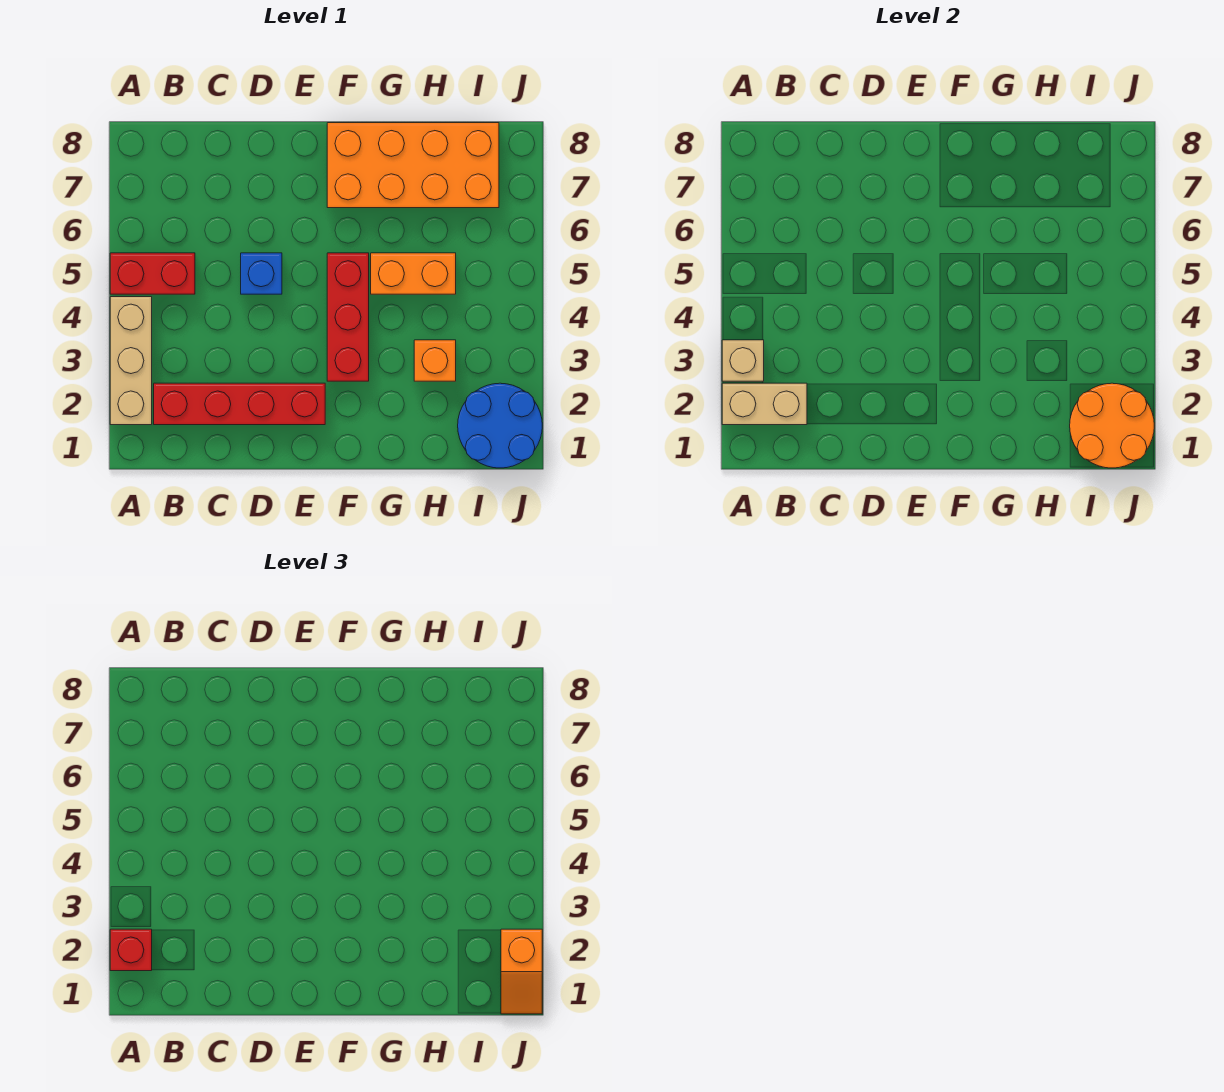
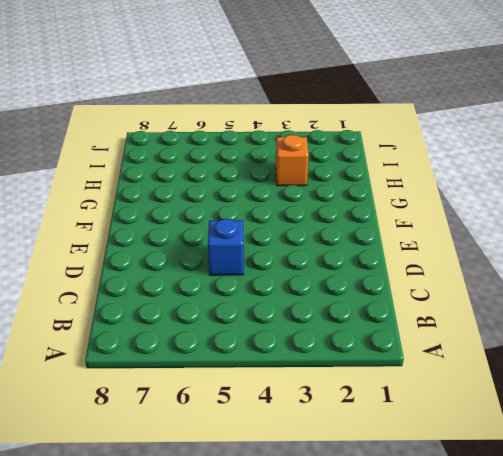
none -> tan brick A2:A4 level 1
none -> red brick A5:B5 level 1
none -> red brick B2:E2 level 1

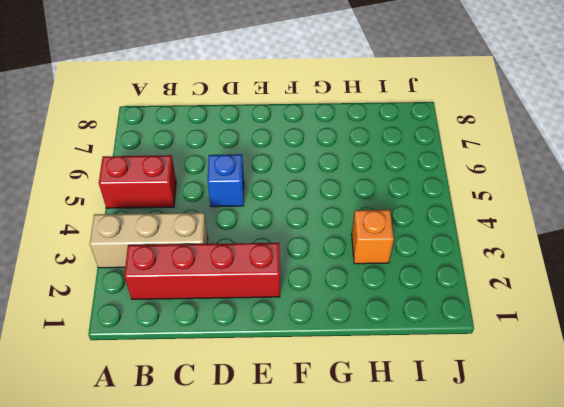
tan brick A3:C3 level 1 -> tan brick A2:A4 level 1
none -> red brick F3:F5 level 1
none -> orange brick F7:I8 level 1
none -> orange brick G5:H5 level 1

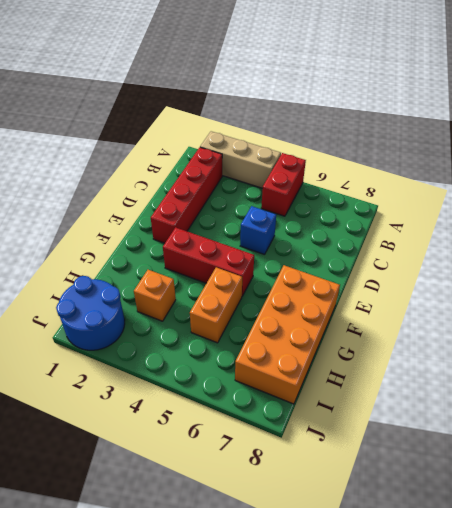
none -> tan brick A2:B2 level 2
none -> tan brick A3 level 2
none -> orange round brick I1:J2 level 2

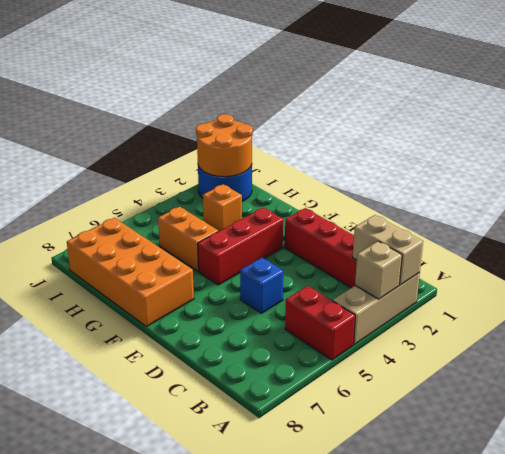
none -> red brick A2 level 3
none -> orange slope J1:J2 level 3 top 2

